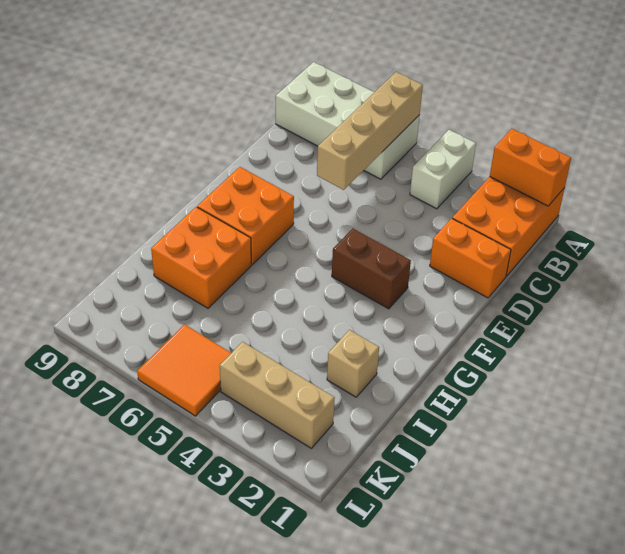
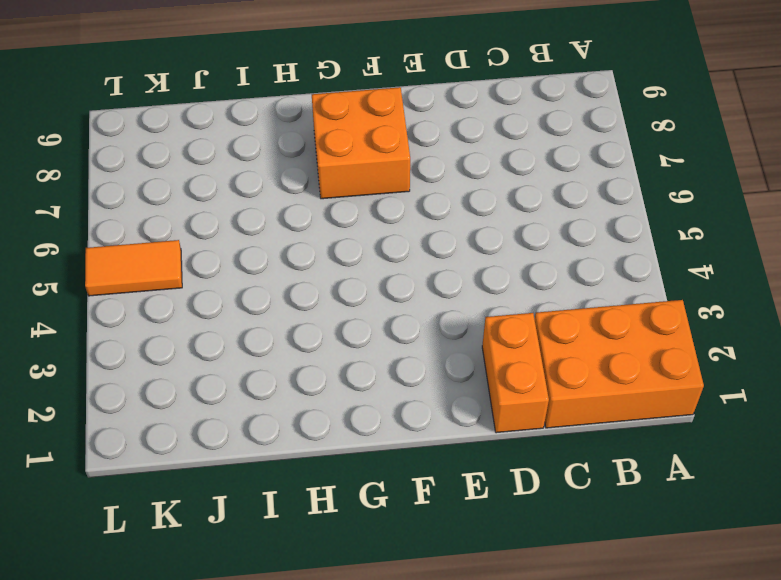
orange tile K5:L5 level 1 -> orange tile K5:L6 level 1
none -> white brick A4:B4 level 1
none -> white brick A6:B9 level 1
none -> brown brick F3:F4 level 1

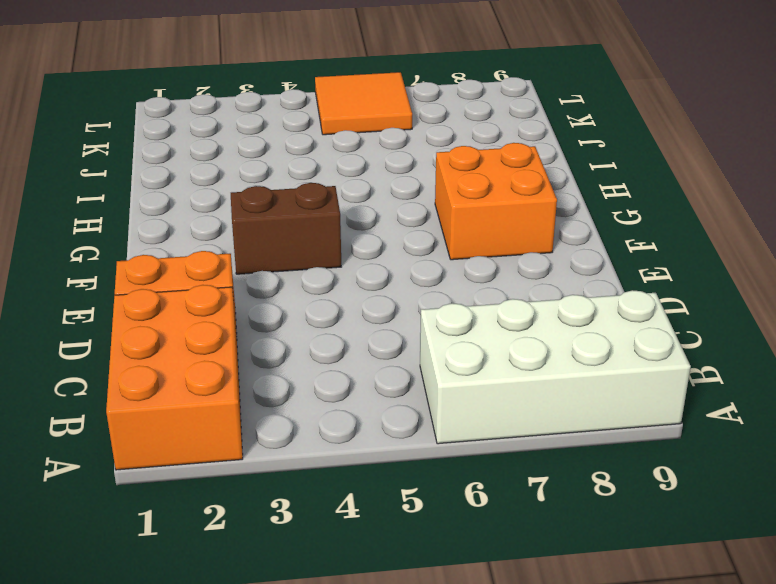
none -> white brick A4:B4 level 1
none -> orange brick H7:I8 level 1
none -> tan brick I2 level 1

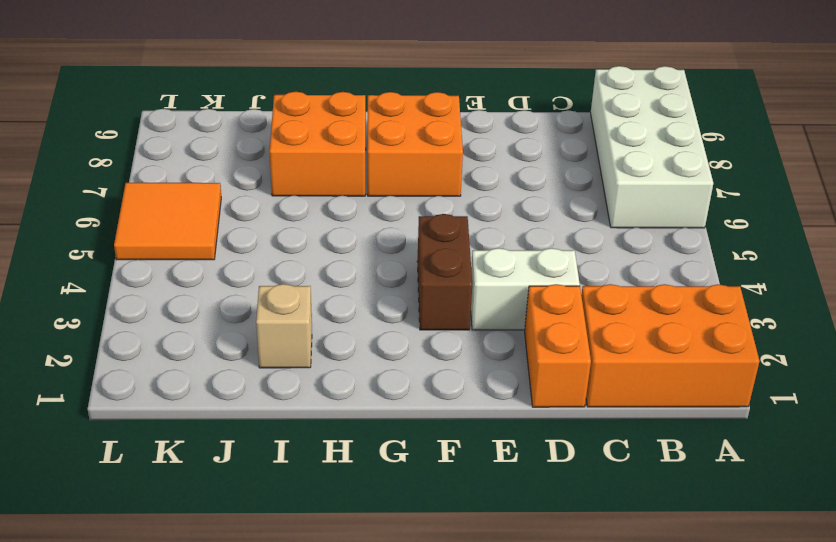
white brick D3:E3 level 1 -> white brick A4:B4 level 1
none -> tan brick K2:K4 level 1
none -> orange brick A1:A2 level 2
none -> tan brick A6:D6 level 2

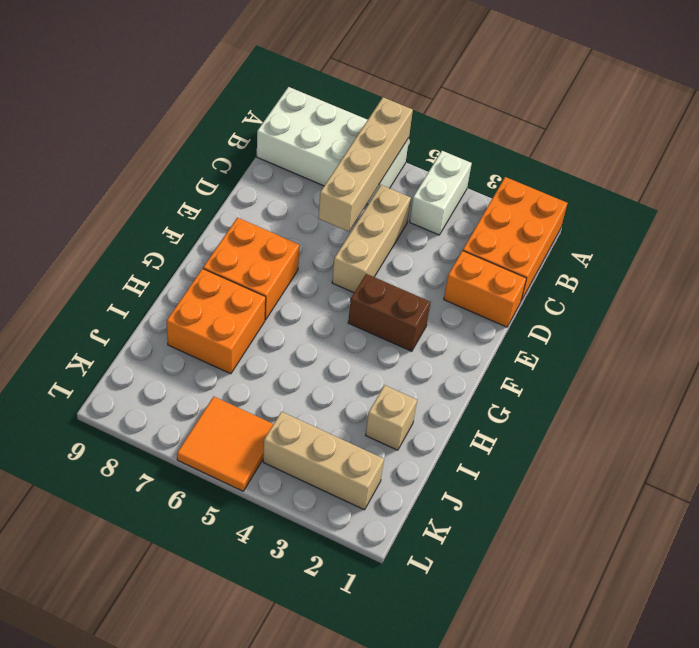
tan brick C5:E5 level 1 -> none
none -> orange brick A1:A2 level 2

